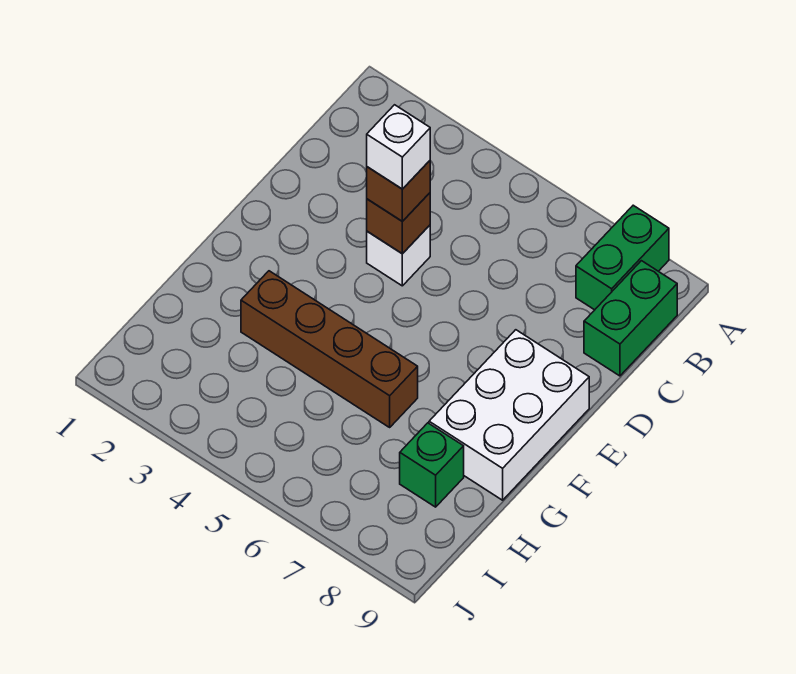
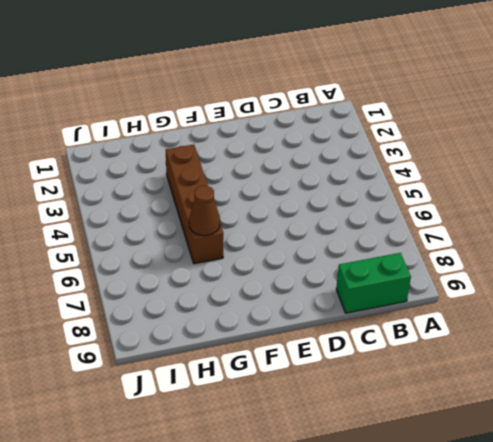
brown cone G6 level 2 -> none
none -> green brick A8:B8 level 1
none -> white brick D4 level 1

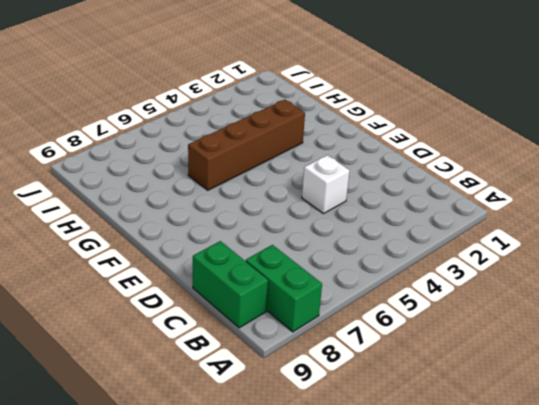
none -> white brick E8:G9 level 1
none -> green brick H8 level 1

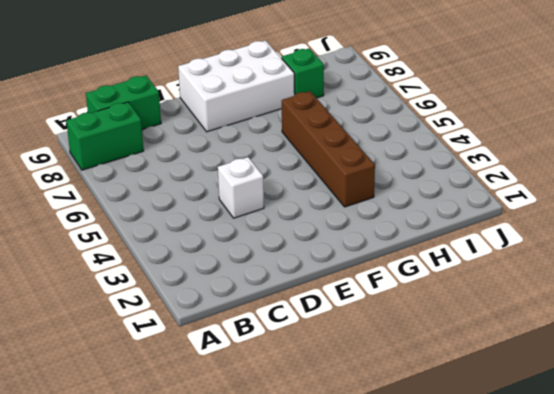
none -> brown brick D4 level 2
none -> brown brick D4 level 3

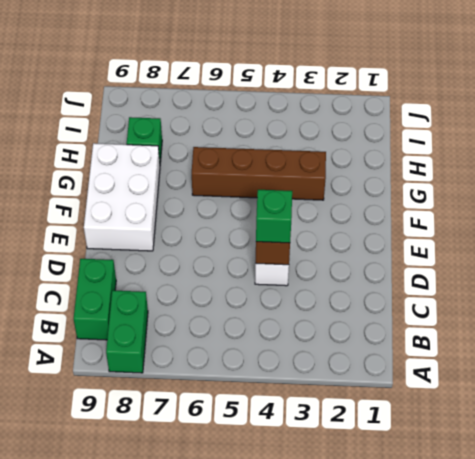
green brick D4 level 3 -> brown brick D4 level 3
none -> white brick D4 level 4

